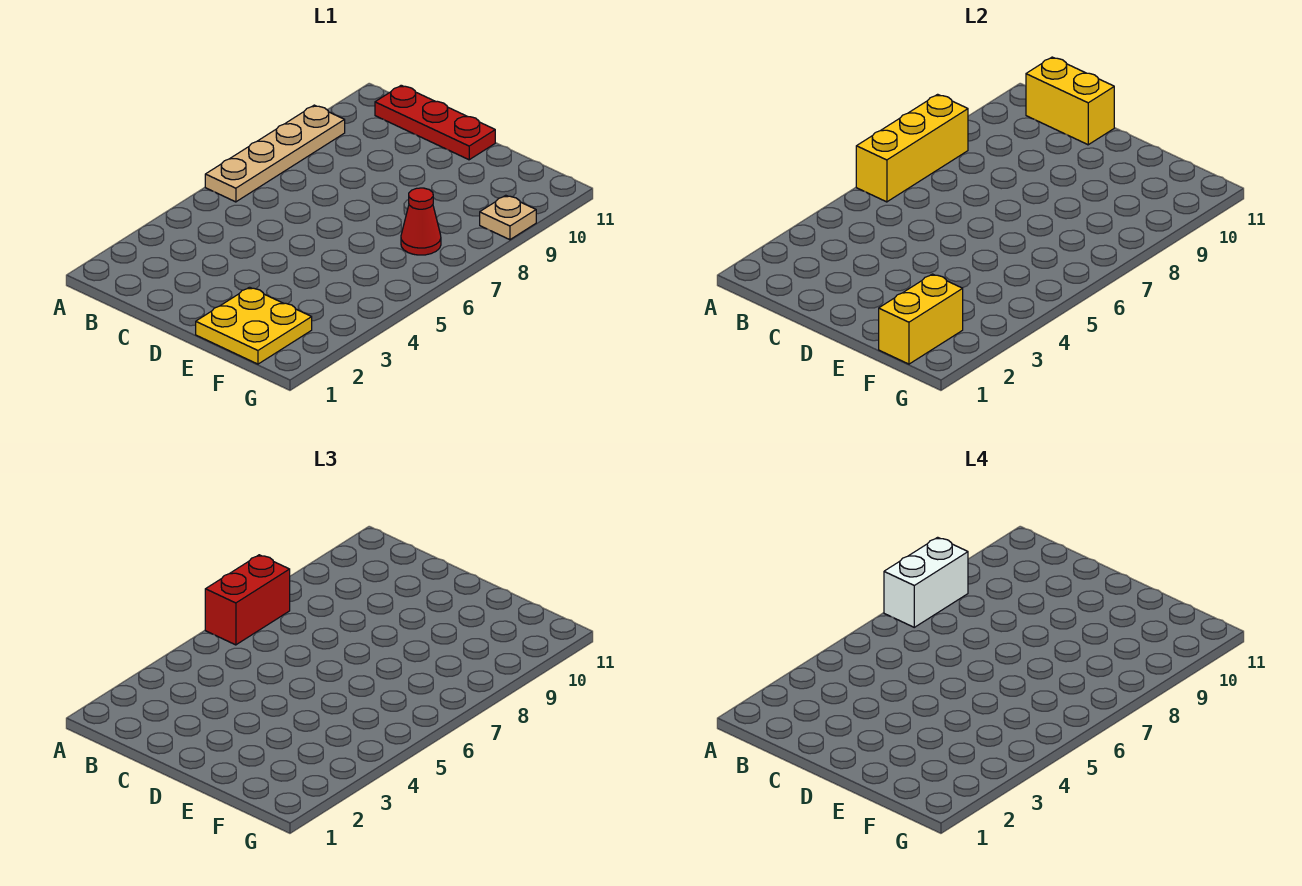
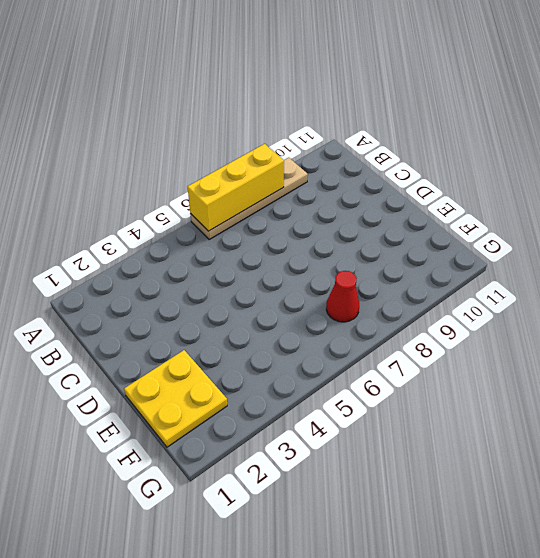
none -> red plate B11:D11 level 1
none -> tan plate G9 level 1

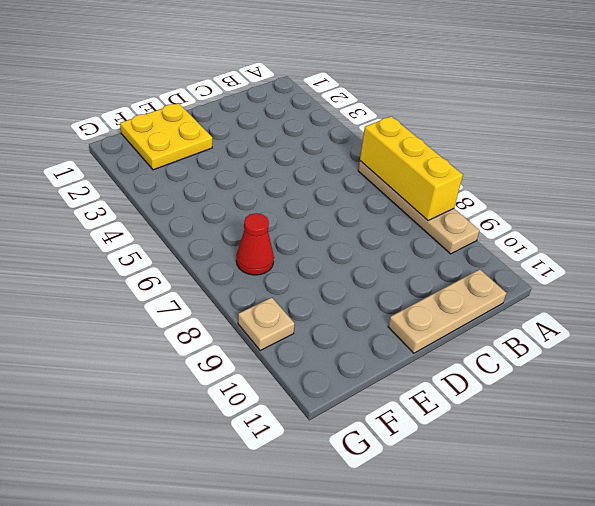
tan plate B11:D11 level 1 -> red plate B11:D11 level 1
none -> yellow brick B11:C11 level 2
none -> yellow brick F1:F2 level 2

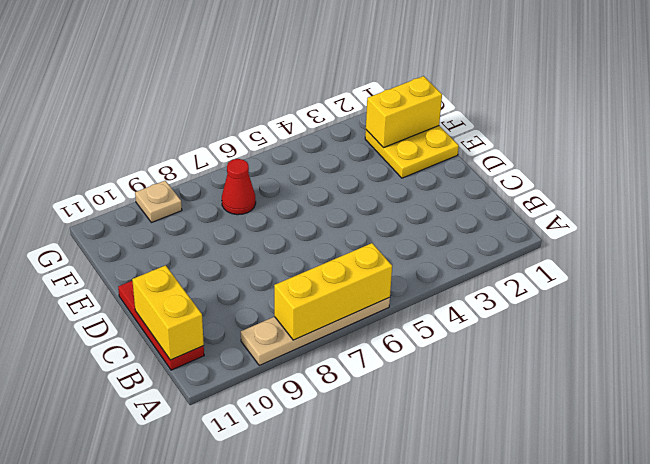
none -> red brick A6:A7 level 3
none -> white brick A7:A8 level 4

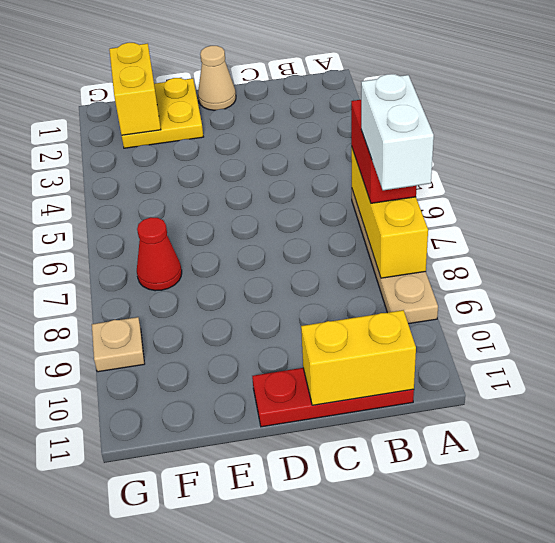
tan cone D1 level 1 -> none

